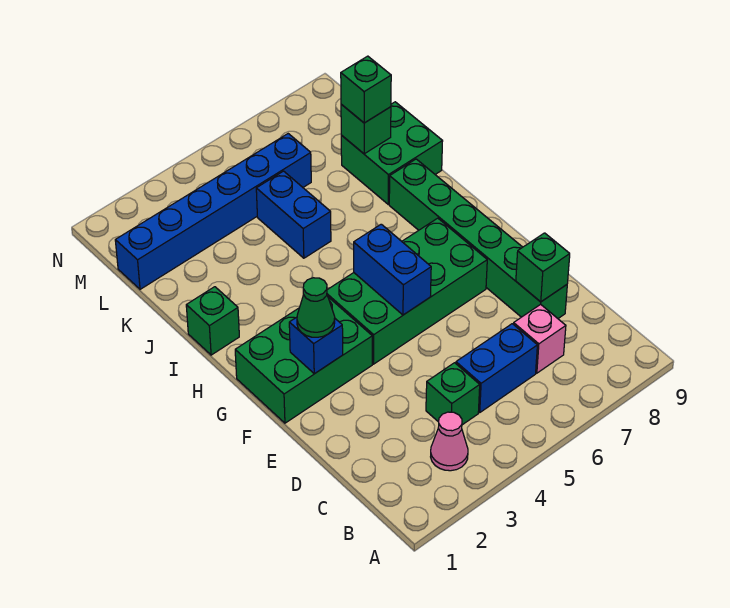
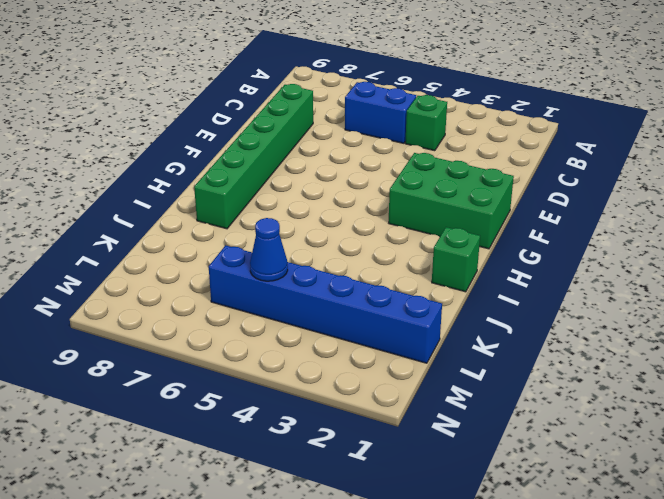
blue cone L5 level 2 -> none
none -> pink cone B3 level 1
none -> pink brick C7 level 1
none -> green brick F4:G7 level 1

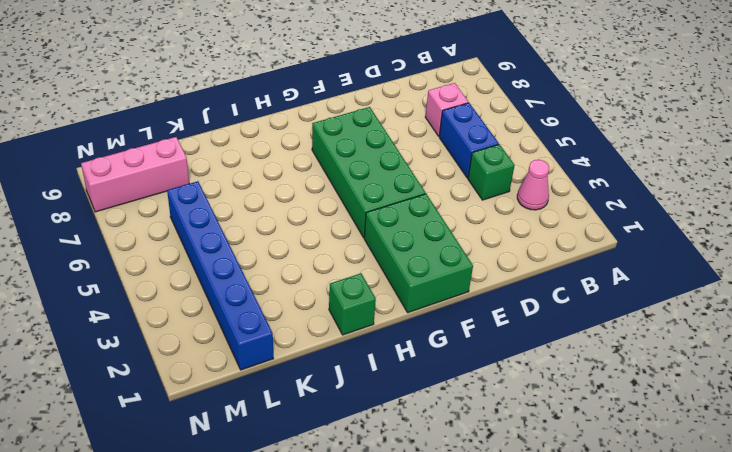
pink brick L8:N8 level 1 -> none
none -> green brick D8:I8 level 1
none -> blue brick J5:K5 level 1
none -> green brick J8:K9 level 1

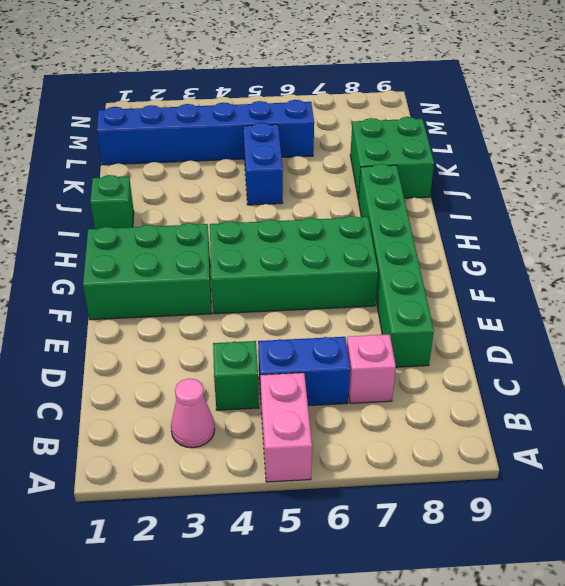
pink brick A5:B5 level 1 -> none
none -> green brick D8 level 2
none -> blue brick F2 level 2
none -> blue brick F5:G5 level 2

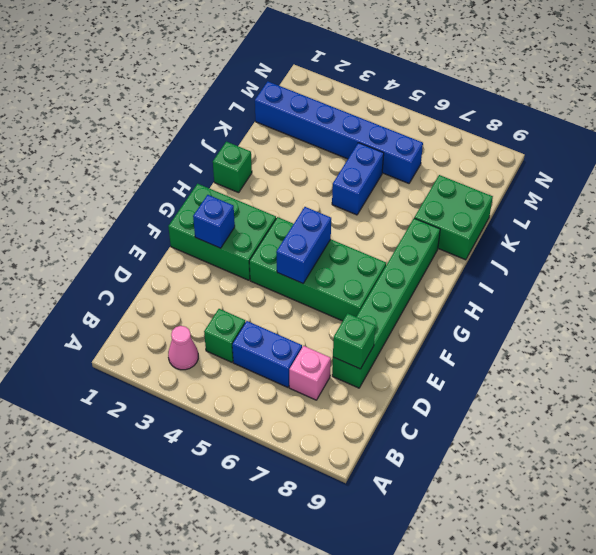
none -> green brick K8 level 2
none -> green cone F2 level 3
none -> green brick K8 level 3

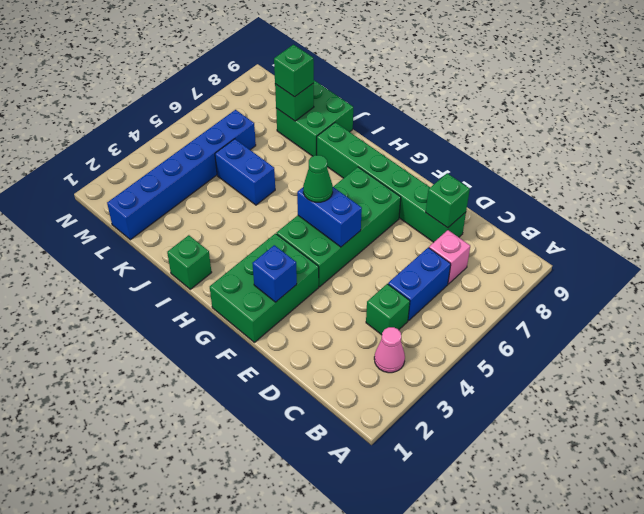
green cone G5 level 3 -> green cone F2 level 3

